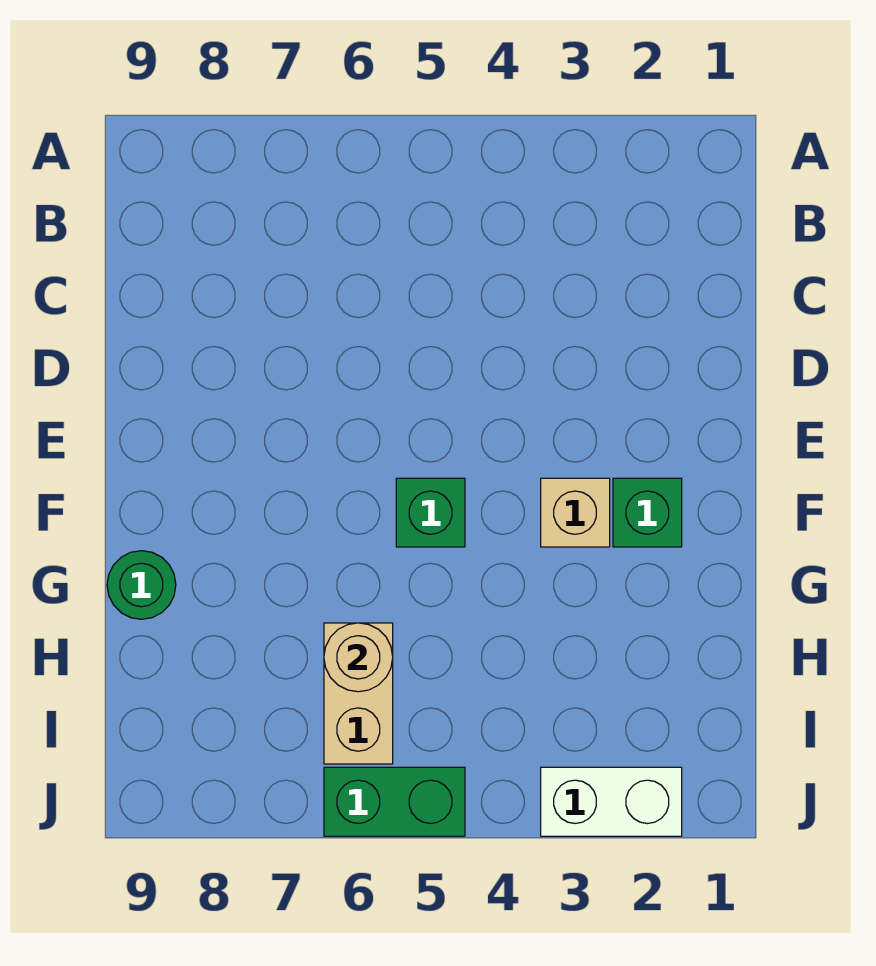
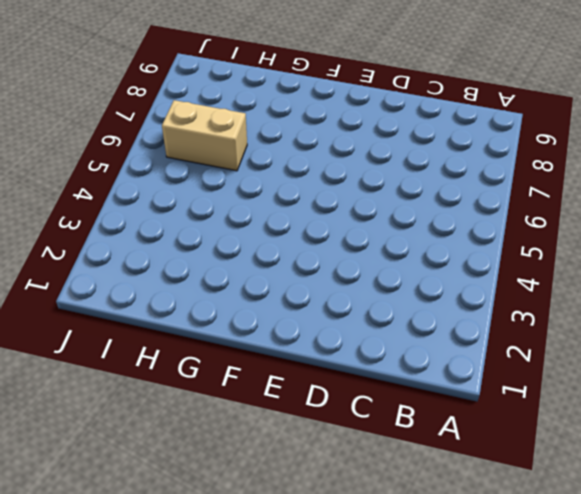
none -> green brick F2 level 1
none -> tan brick F3 level 1

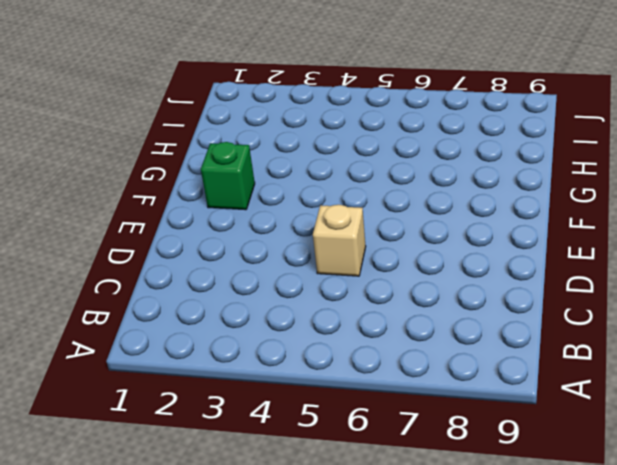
tan brick D5 level 1 -> tan brick F3 level 1
none -> green brick F5 level 1
none -> green round brick G9 level 1

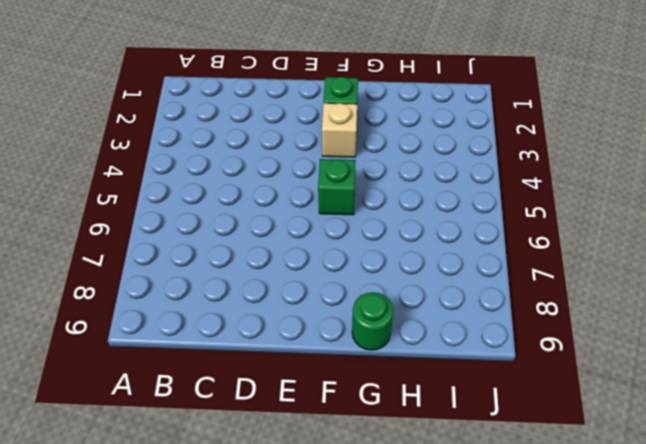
none -> tan brick H6:I6 level 1
none -> white brick J2:J3 level 1

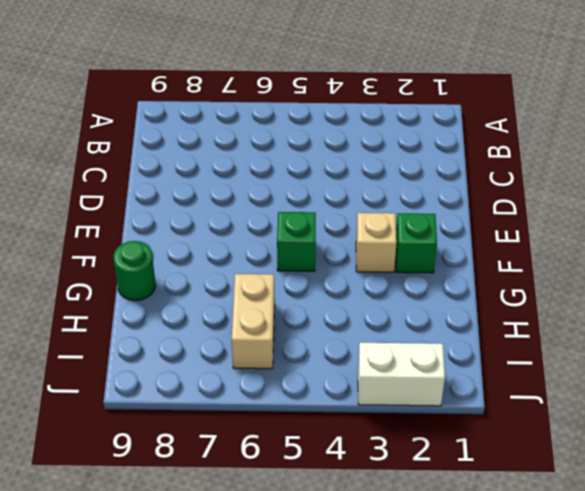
none -> green brick J5:J6 level 1
none -> tan round brick H6 level 2

